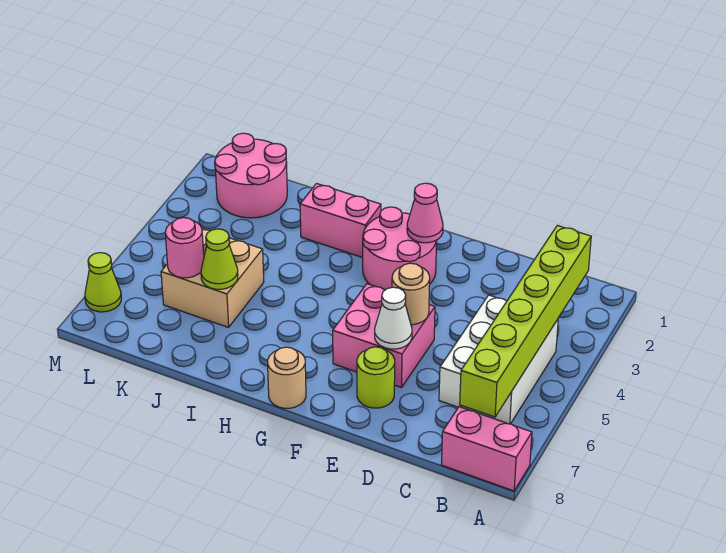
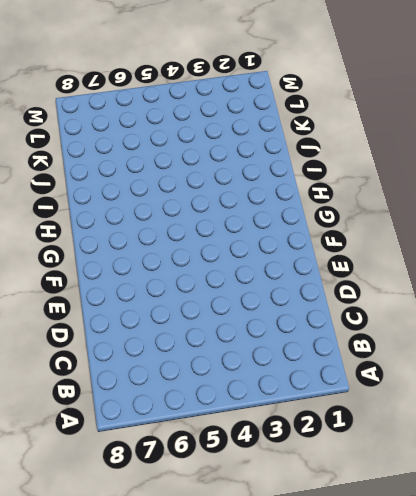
none -> pink brick A8:B8 level 1
none -> white brick B4:C6 level 1
none -> pink brick E5:F6 level 1

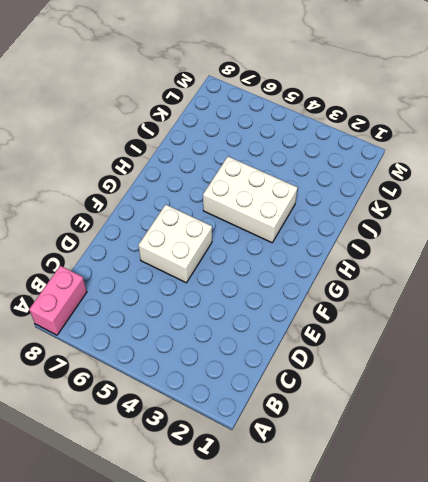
white brick E5:F6 level 1 -> pink brick E5:F6 level 1
white brick H3:I5 level 1 -> white brick B4:C6 level 1
none -> lime round brick E7 level 1
none -> pink round brick F2:G3 level 1
none -> tan round brick G8 level 1

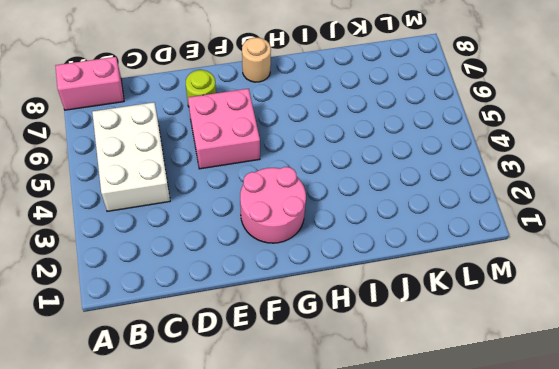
none -> pink brick H2:I2 level 1
none -> tan brick J5:K6 level 1
none -> pink round brick K1:L2 level 1

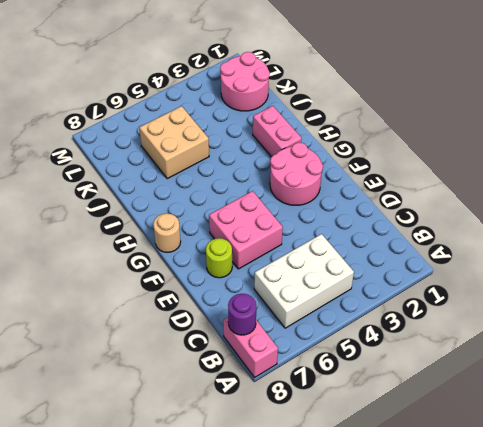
purple round brick B8 level 2 -> none
none -> lime cone M7 level 1
none -> lime brick B2:B7 level 2
none -> tan round brick E5 level 2

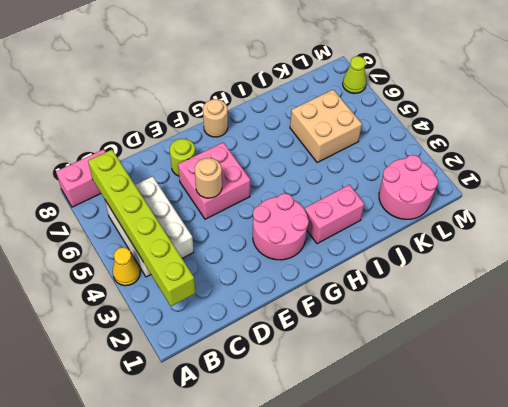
yellow cone A4 level 1 -> none
none -> white cone E6 level 2
none -> pink cone F2 level 2
none -> lime cone J6 level 2

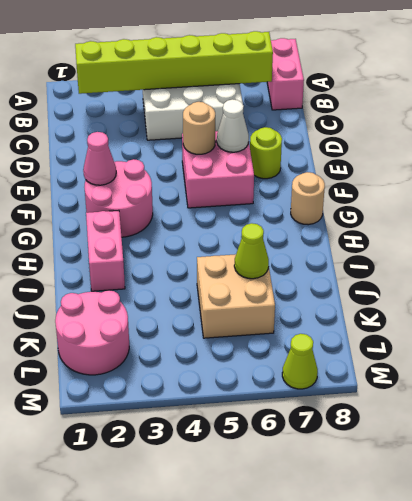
none -> pink round brick K6 level 2

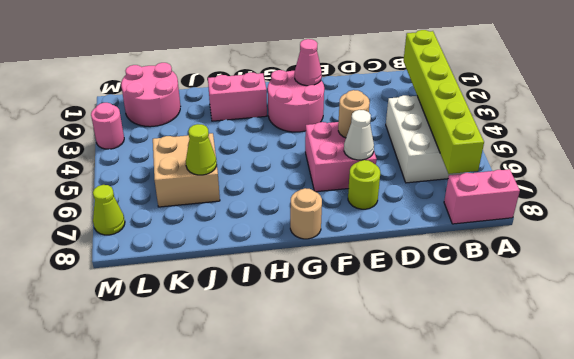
pink round brick M3 level 1 -> pink round brick K6 level 2

